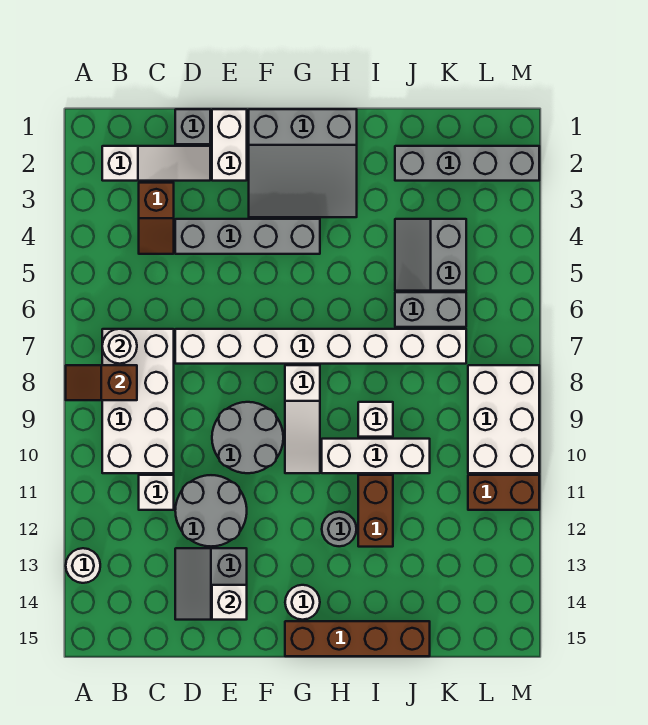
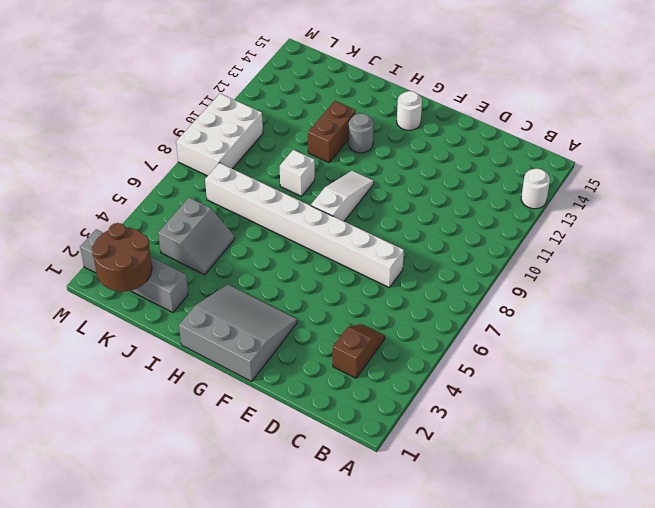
brown round brick K1:L2 level 2 -> none
none -> white slope B2:D2 level 1 top B
none -> white brick B7:C10 level 1
none -> white brick C11 level 1

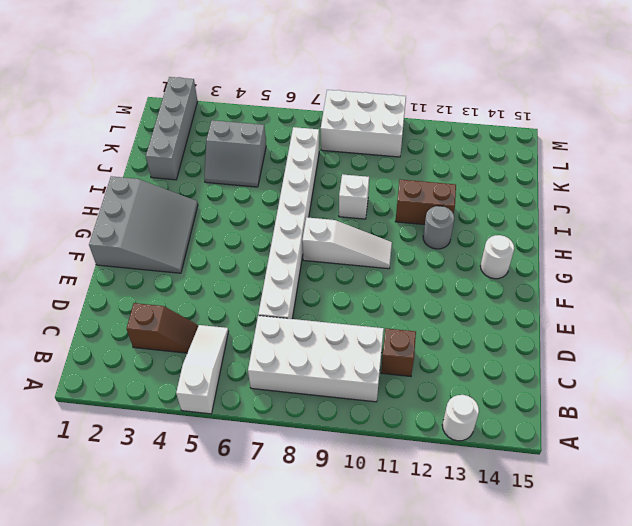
white slope A5:C5 level 1 top A -> white slope B2:D2 level 1 top B
brown brick C11 level 1 -> white brick C11 level 1
none -> grey brick D1 level 1
none -> grey brick D4:G4 level 1
none -> grey round brick D11:E12 level 1

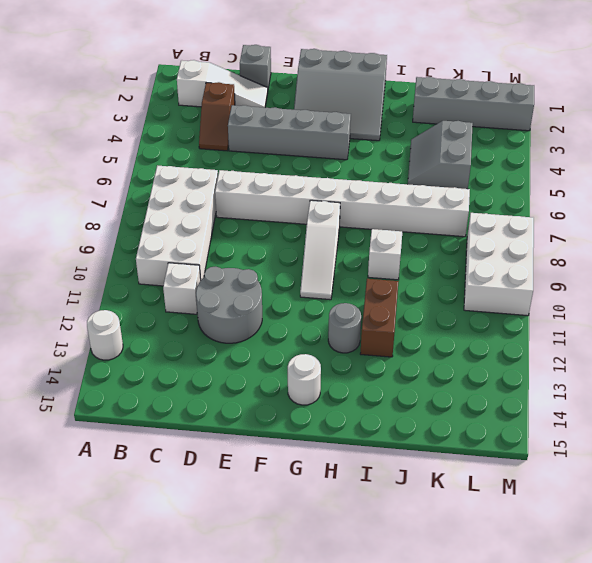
none -> grey slope D13:E14 level 1 top E
none -> white brick E1:E2 level 1
none -> grey round brick E9:F10 level 1

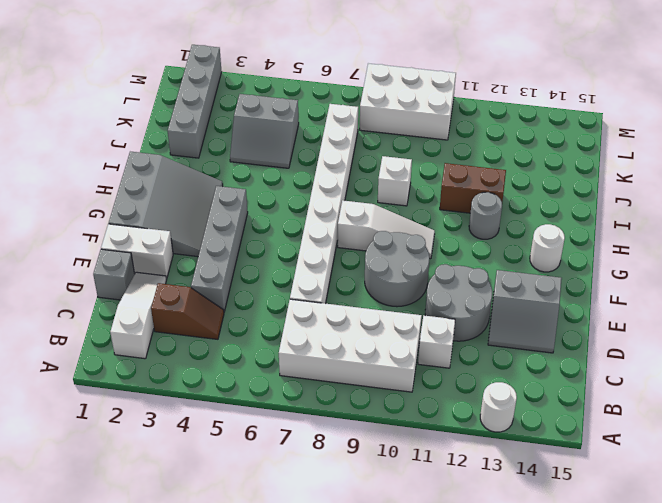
none -> brown brick G15:J15 level 1
none -> white brick H10:J10 level 1
none -> grey brick J6:K6 level 1

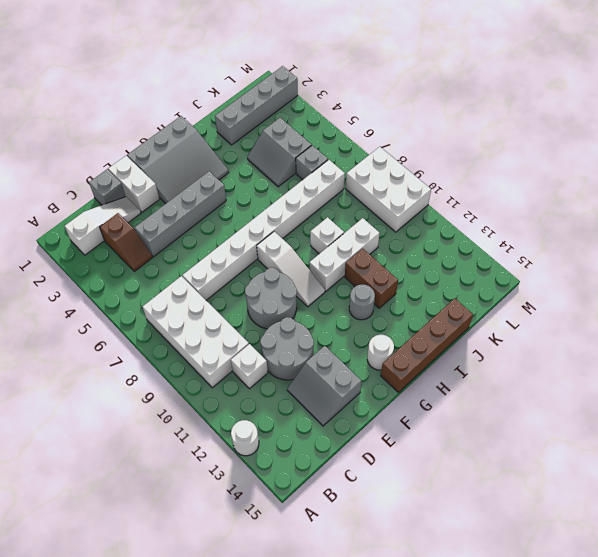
grey brick K6 level 1 -> grey brick J6:K6 level 1
none -> brown brick L11:M11 level 1
none -> brown slope A8:B8 level 2 top B
none -> white round brick B7 level 2

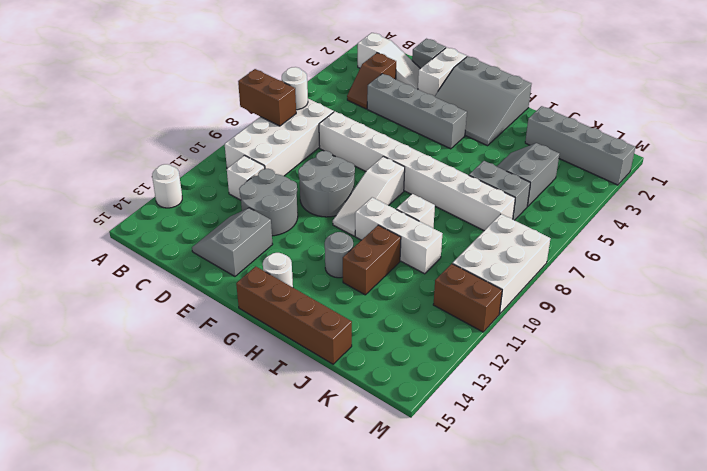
brown brick A8:B8 level 2 -> brown slope A8:B8 level 2 top B
none -> white brick E14 level 2

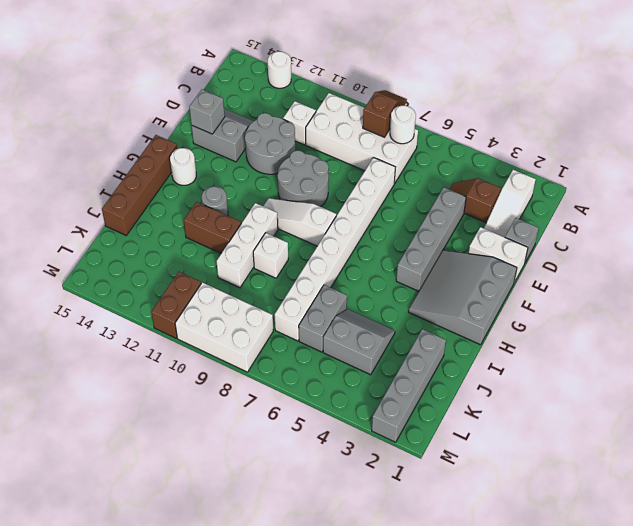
grey brick E14 level 2 -> white brick E14 level 2

